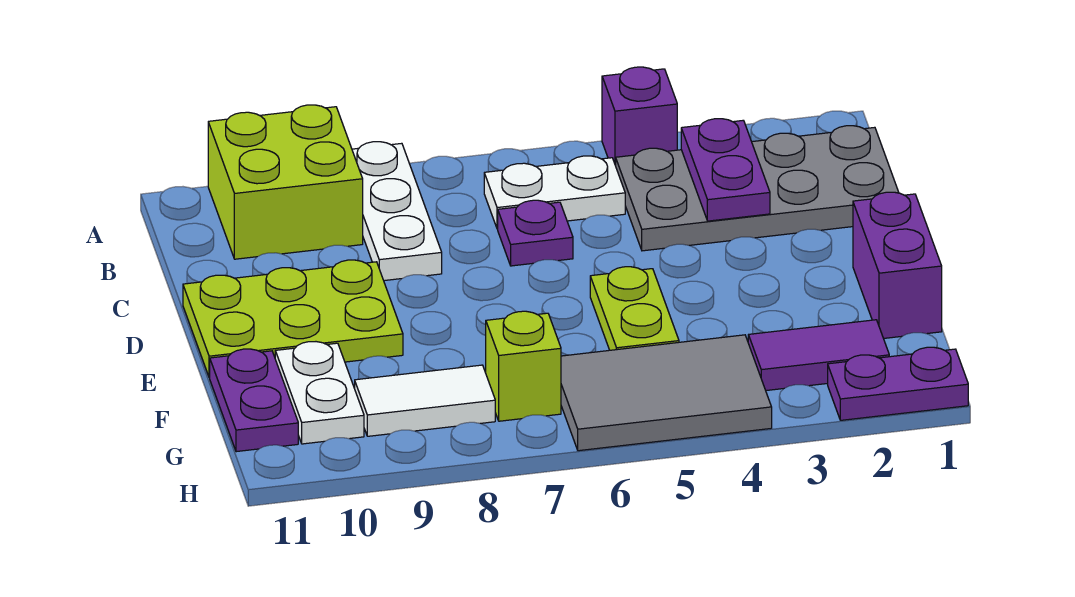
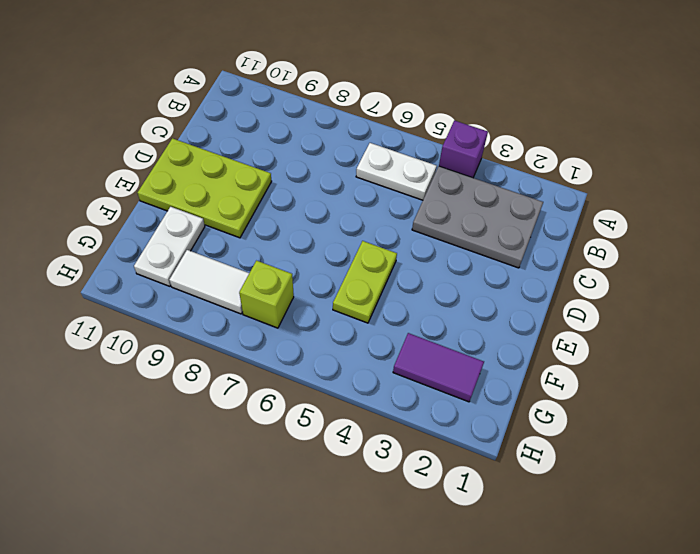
grey plate B2:C4 level 1 -> grey plate B1:C4 level 1
none -> white plate A8:C8 level 1
none -> lime brick A9:B10 level 1
none -> purple plate C6 level 1

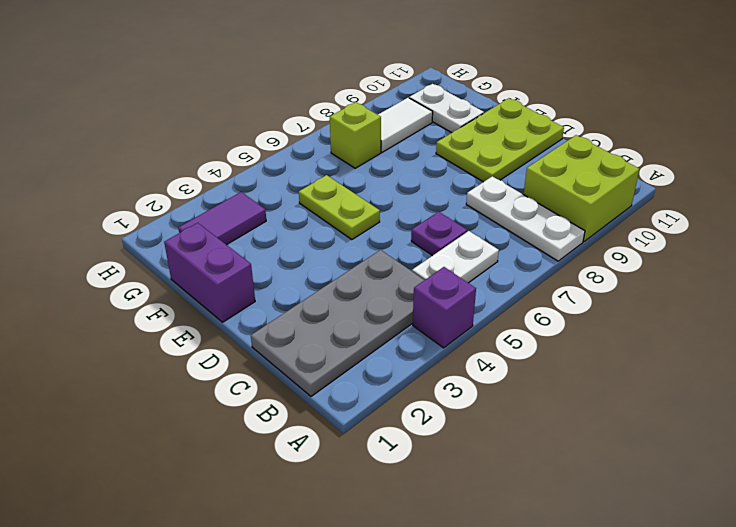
none -> purple plate F11:G11 level 1
none -> grey tile G4:H6 level 1
none -> purple plate H1:H2 level 1

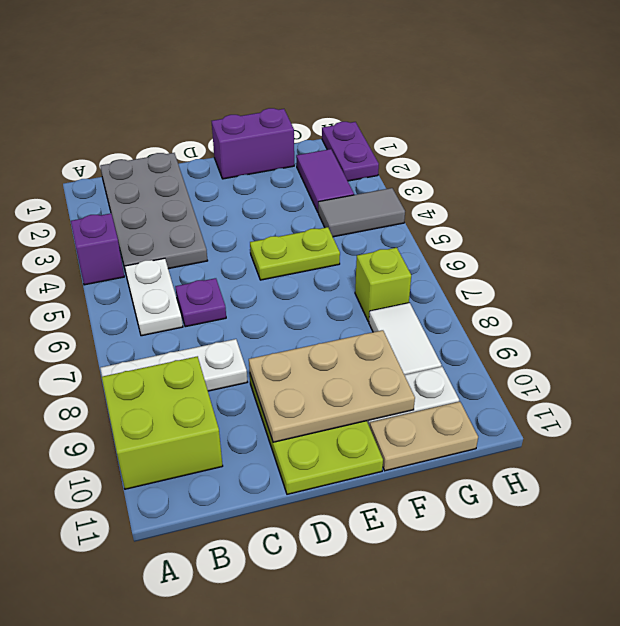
tan plate D9:F10 level 2 -> none
tan plate F11:G11 level 1 -> purple plate F11:G11 level 1
grey tile G4:H4 level 1 -> grey tile G4:H6 level 1
none -> purple plate B3:C3 level 2

